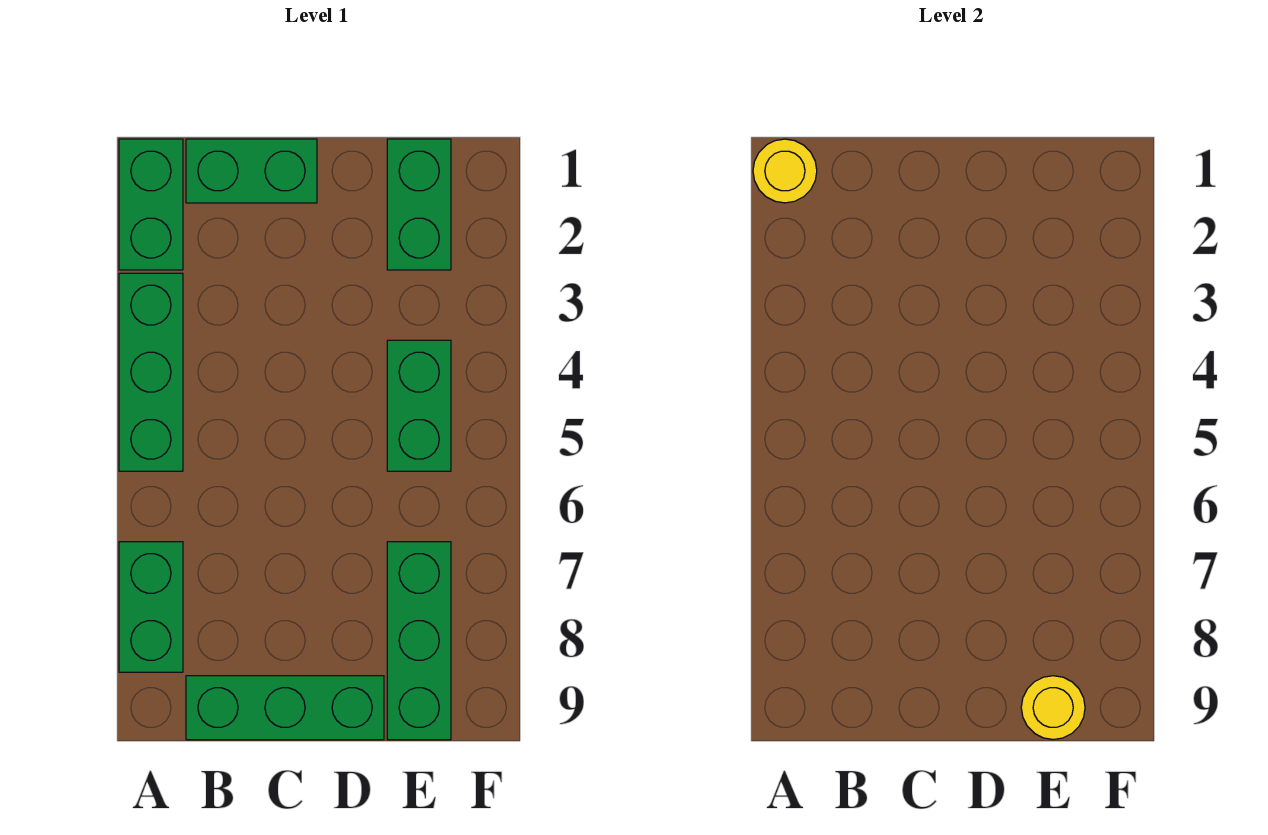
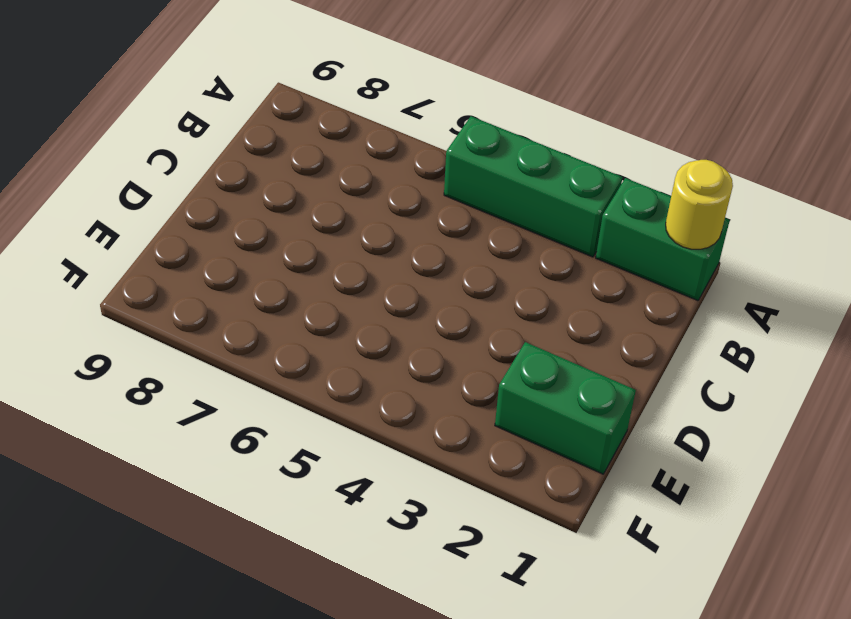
none -> green brick A7:A8 level 1
none -> green brick B1:C1 level 1

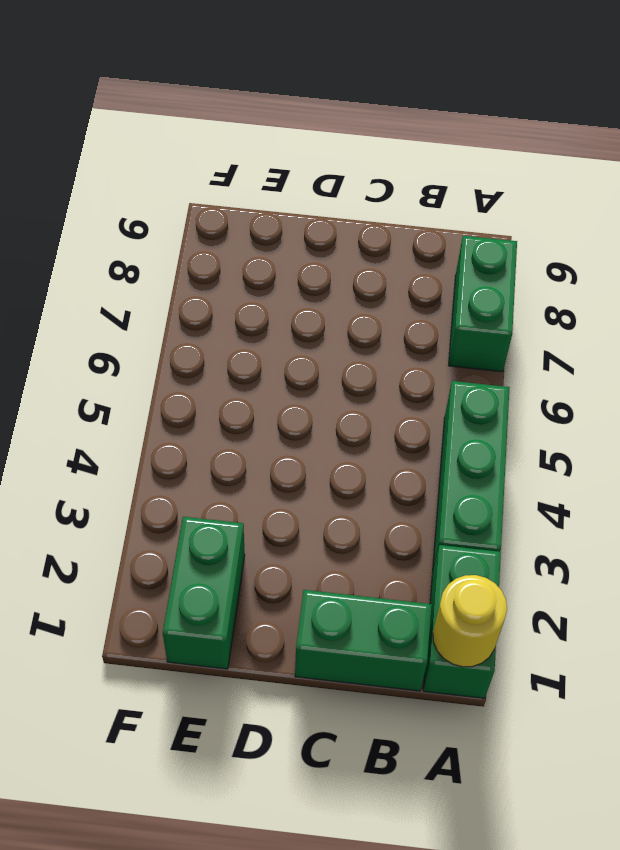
none -> green brick B9:D9 level 1
none -> green brick E4:E5 level 1

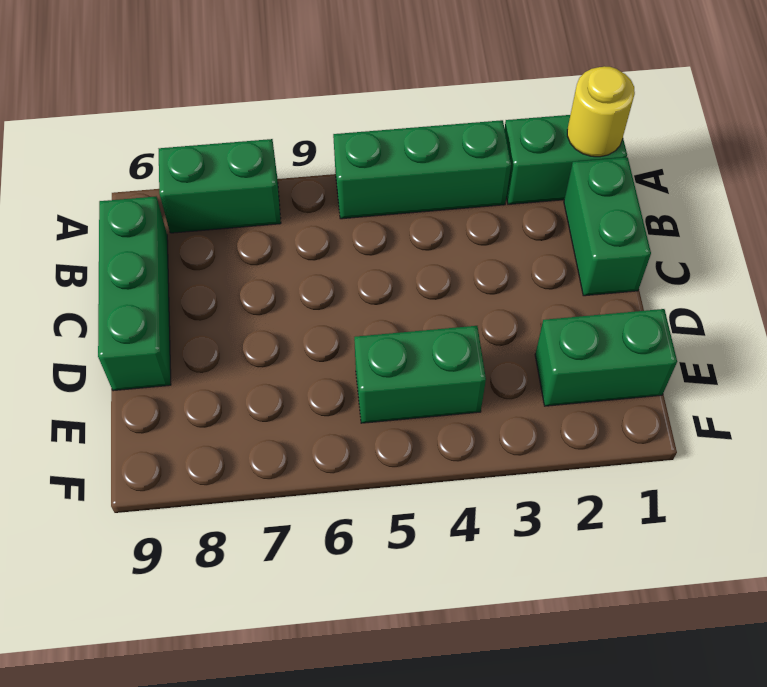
none -> green brick E7:E9 level 1
none -> yellow round brick E9 level 2

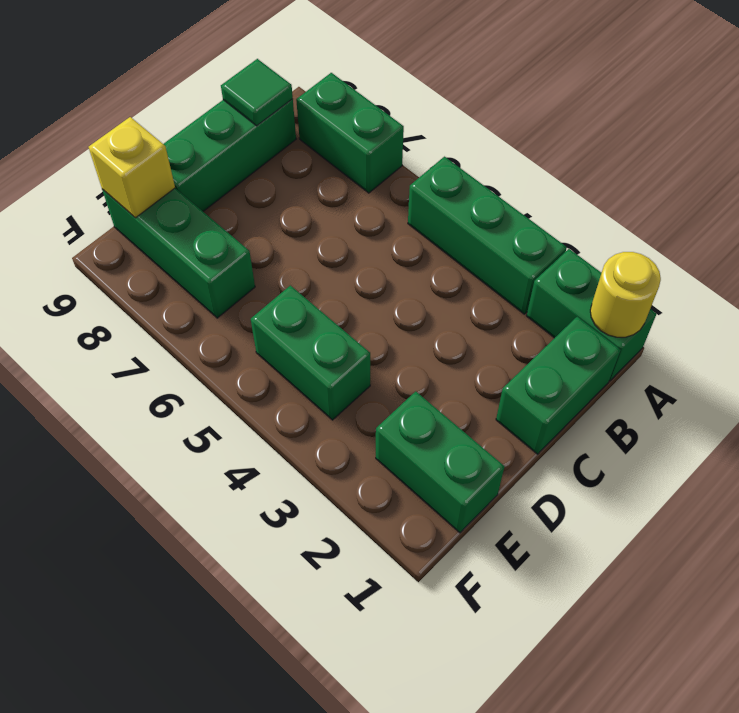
green tile B9 level 2 -> none
yellow brick E9 level 2 -> yellow round brick E9 level 2

